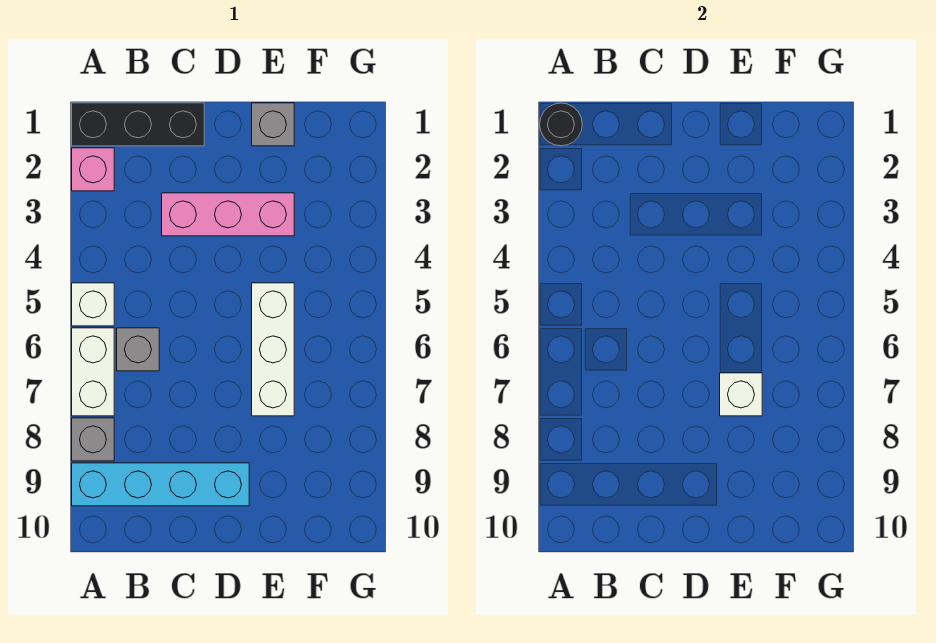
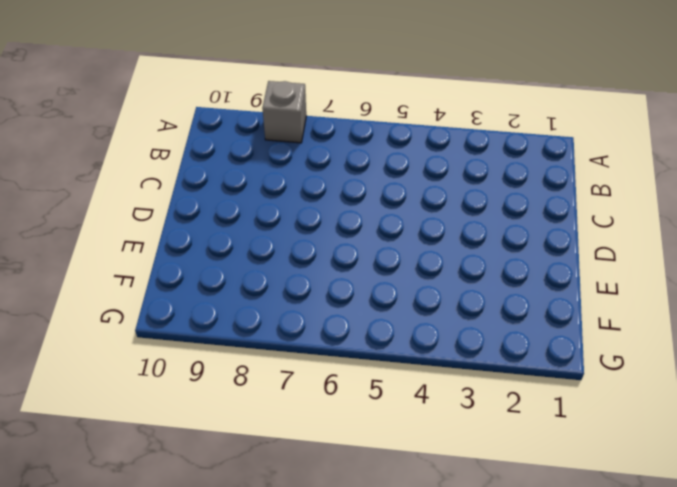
none -> black brick A1:C1 level 1
none -> pink brick A2 level 1
none -> white brick A5 level 1

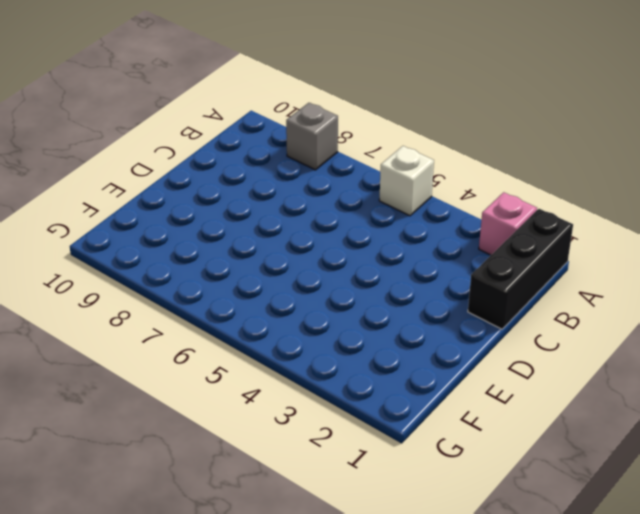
none -> white brick A6:A7 level 1
none -> cyan brick A9:D9 level 1
none -> grey brick B6 level 1

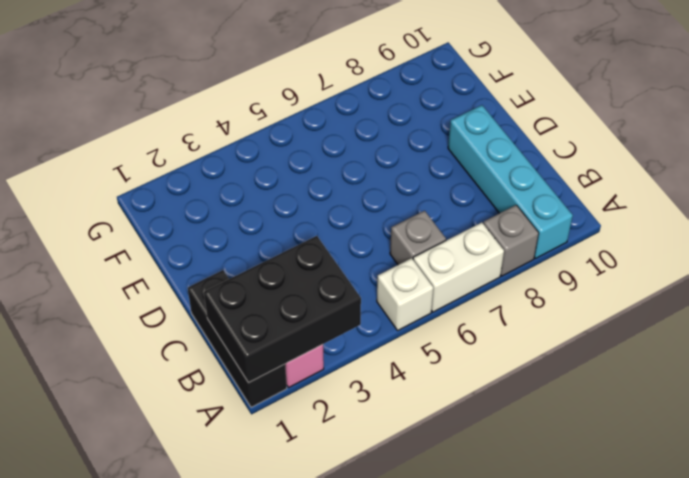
black brick A1:B3 level 2 -> black round brick A1 level 2
none -> pink brick C3:E3 level 1
none -> grey brick E1 level 1
none -> white brick E5:E7 level 1

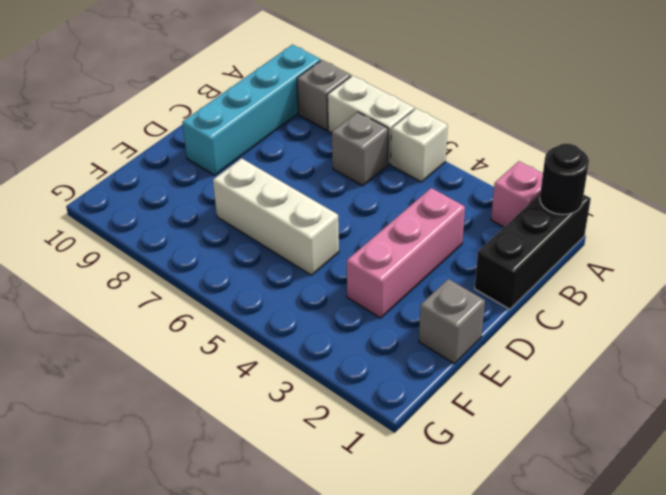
none -> white brick E7 level 2

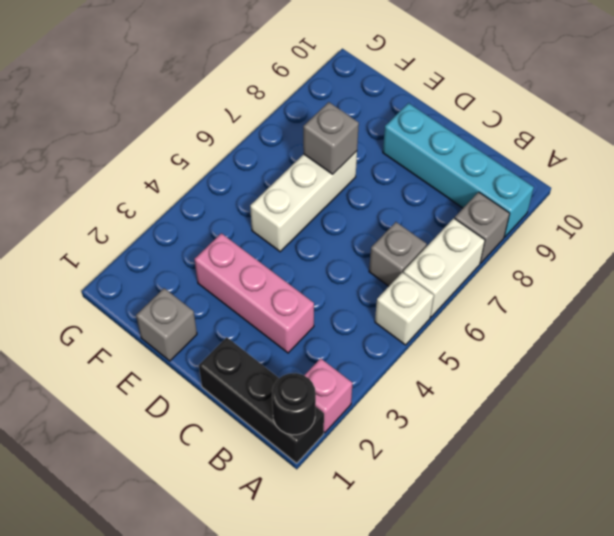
grey brick E7 level 2 -> white brick E7 level 2

